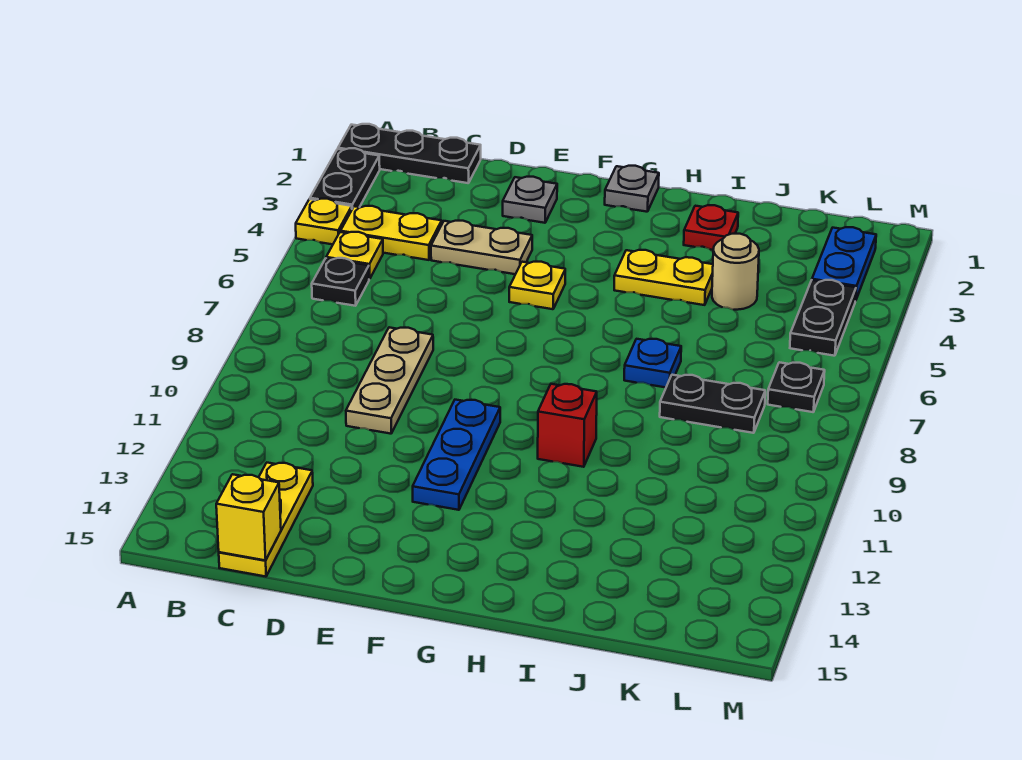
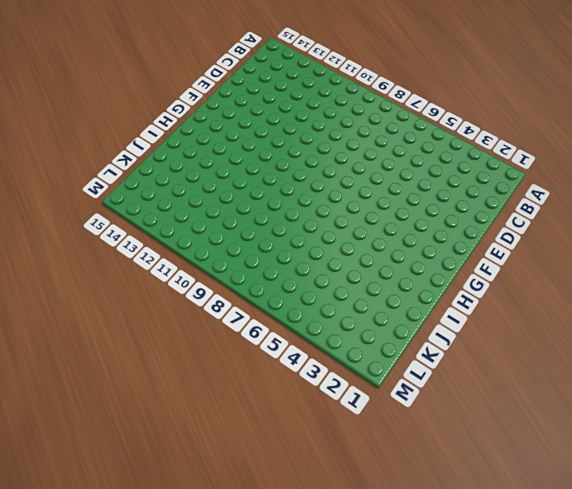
none -> black plate A1:C1 level 1
none -> black plate A2:A3 level 1
none -> yellow plate A4 level 1

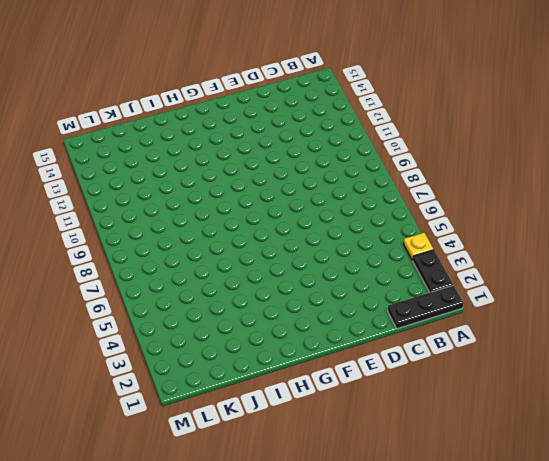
none -> yellow plate B4:C4 level 1
none -> yellow plate B5 level 1
none -> black plate B6 level 1

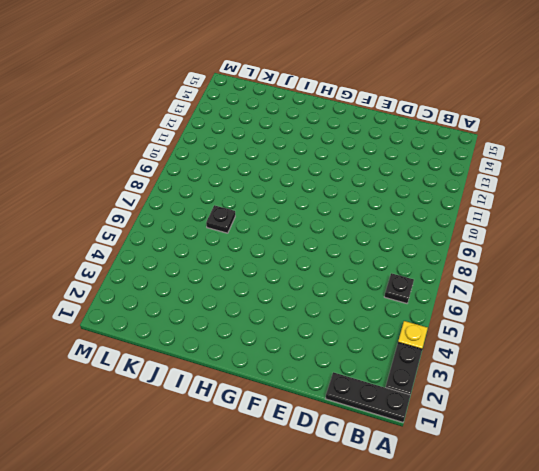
black plate J7 level 1 -> black plate L7 level 1
none -> yellow plate B4:C4 level 1
none -> yellow plate B5 level 1
none -> yellow plate C13:C15 level 1

